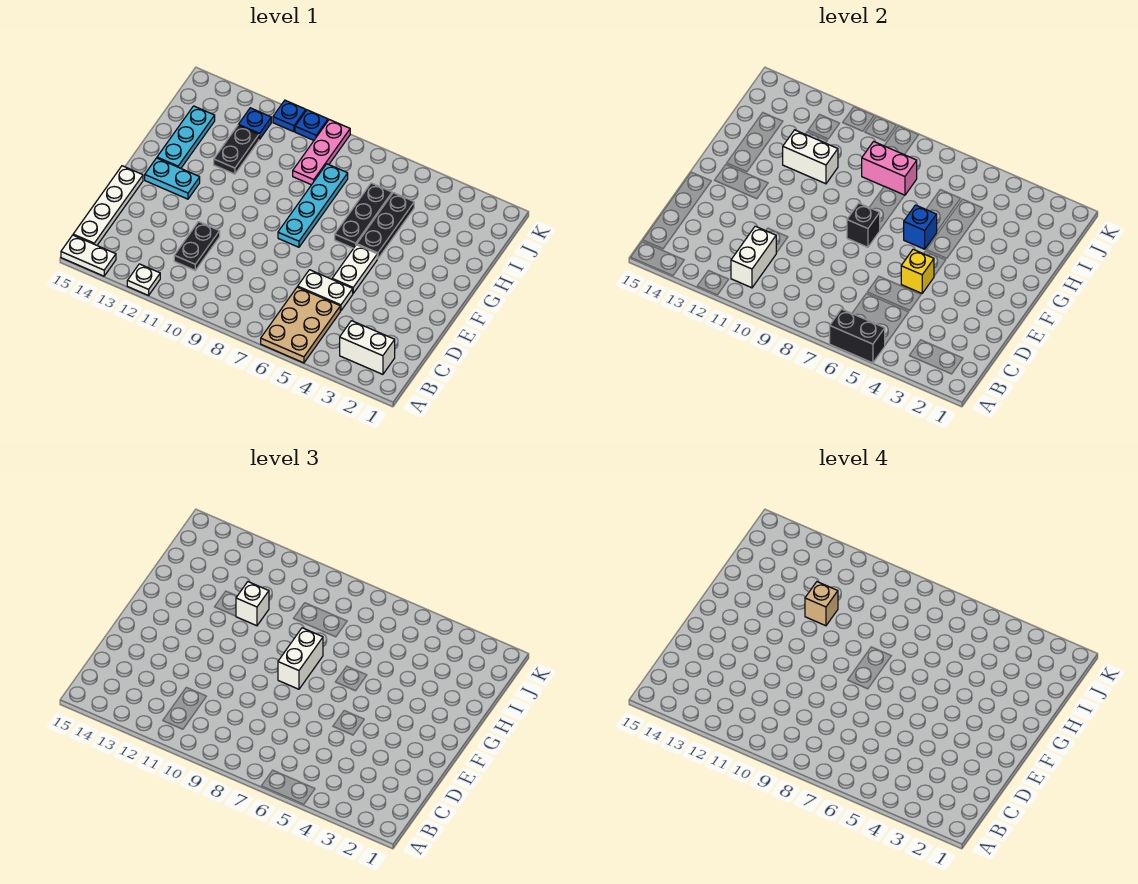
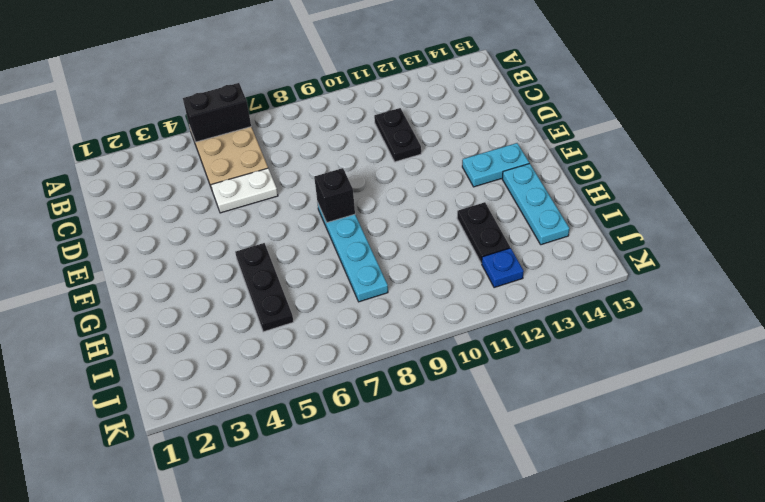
none -> white plate A12 level 1
none -> white plate A14:A15 level 1
none -> white brick B2:B3 level 1

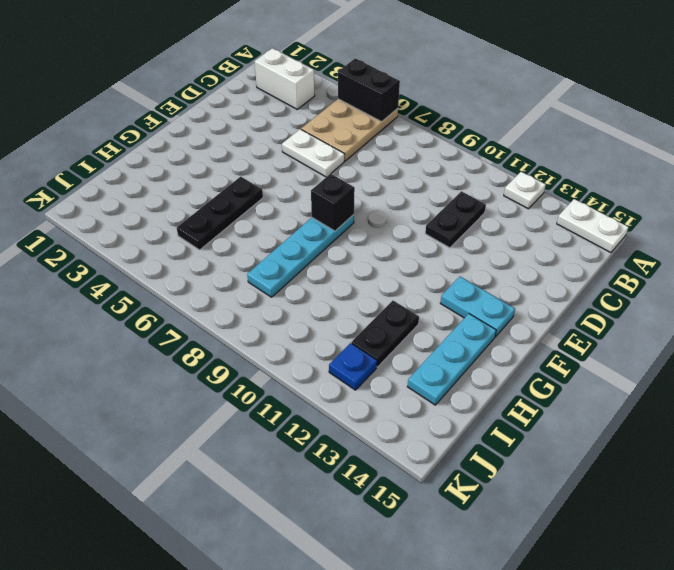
none -> white plate B15:E15 level 1
none -> white plate E5:F5 level 1
none -> black plate G6:I6 level 1

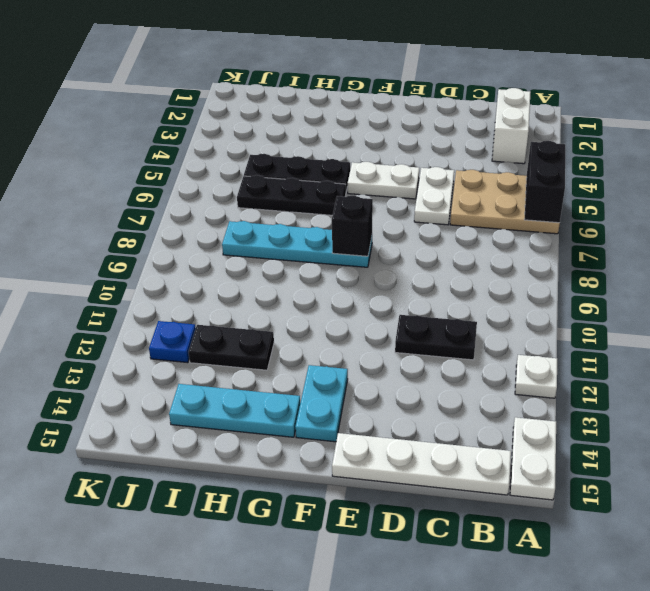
none -> pink plate I9:K9 level 1
none -> blue plate K10 level 1
none -> blue plate K11 level 1

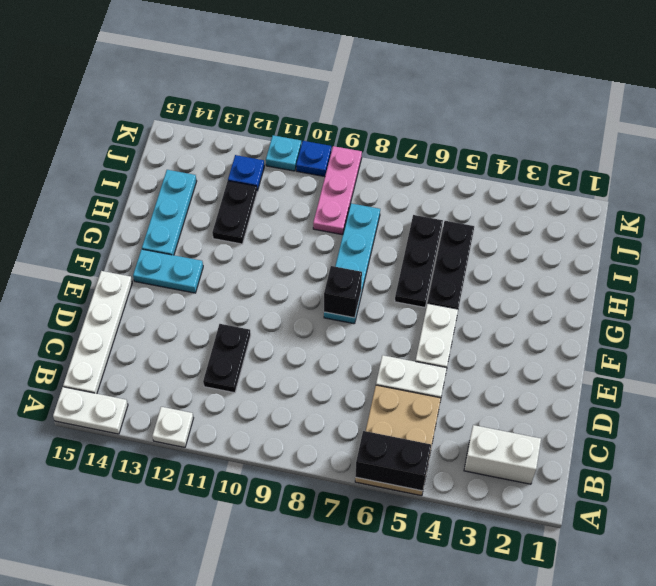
cyan plate K11 level 1 -> blue plate K11 level 1
none -> white brick B11:C11 level 2
none -> yellow brick E5 level 2
none -> blue brick G6 level 2

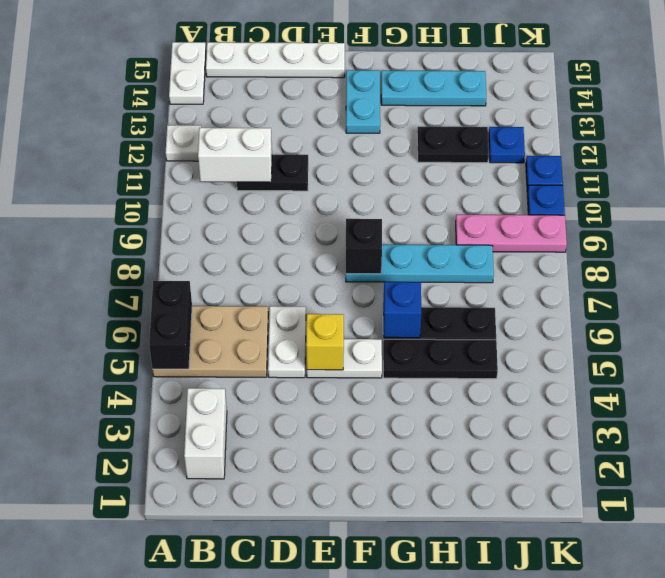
none -> white brick H11:H12 level 2
none -> pink brick I8:I9 level 2
none -> white brick F8:G8 level 3

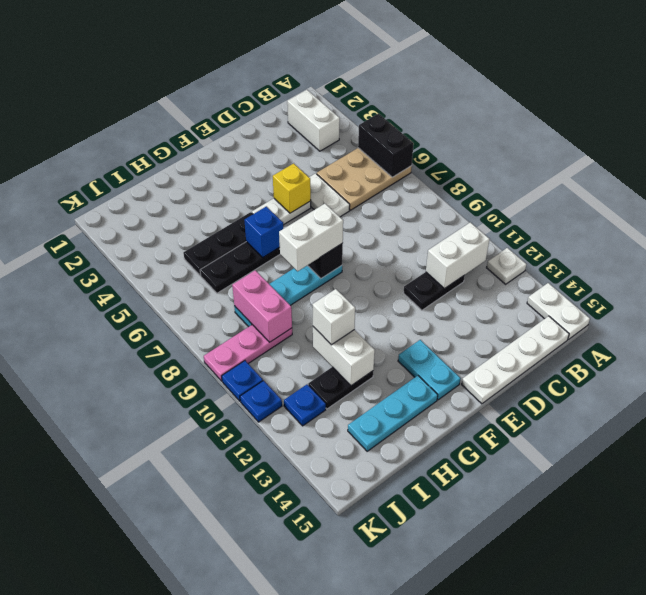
none -> tan brick H11 level 4

